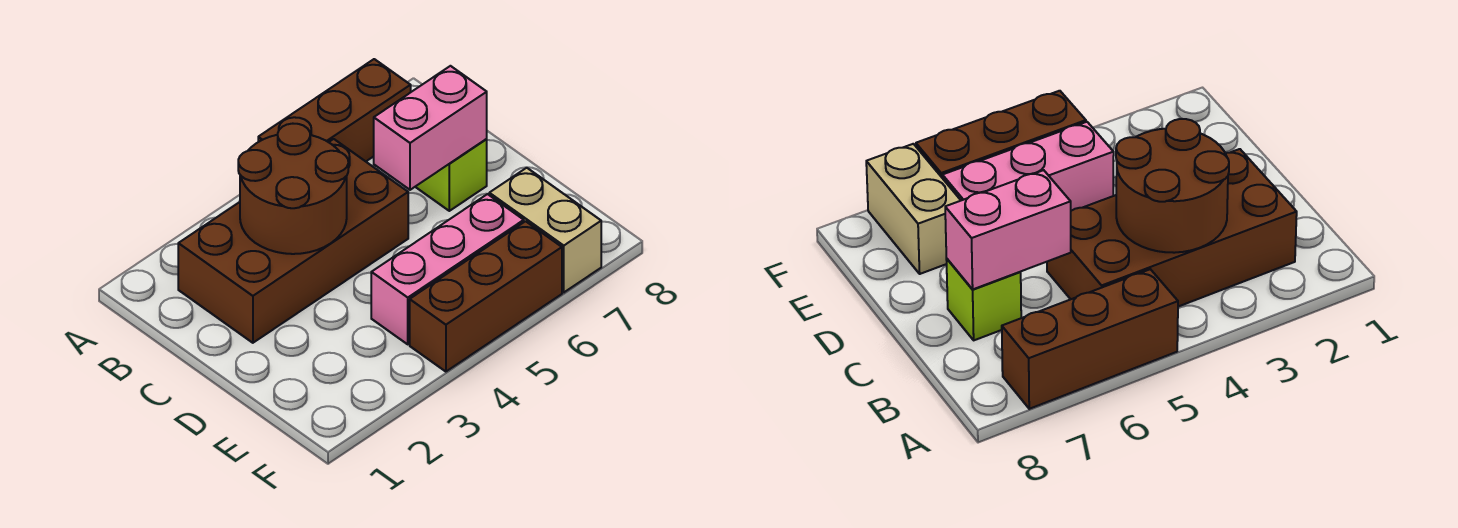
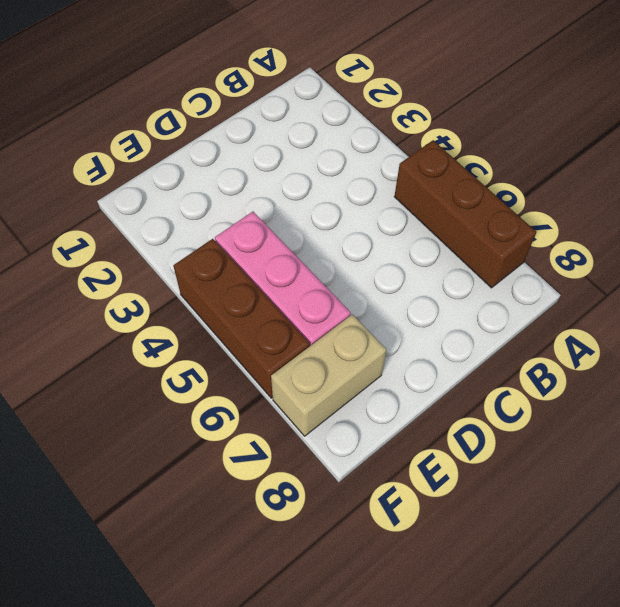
none -> brown brick B2:C5 level 1
none -> lime brick C7 level 1

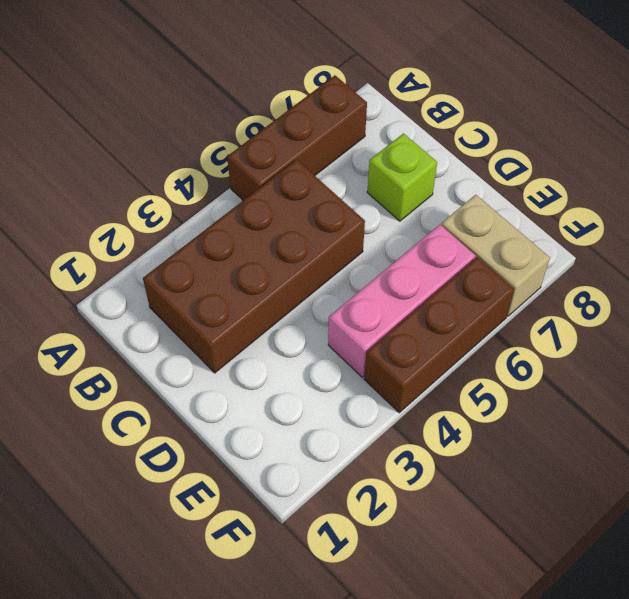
none -> brown round brick B3:C4 level 2
none -> pink brick C6:C7 level 2

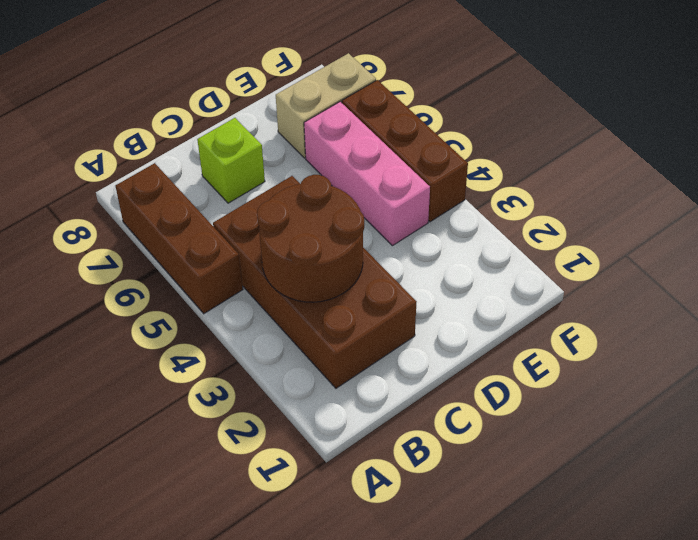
none -> pink brick C6:C7 level 2

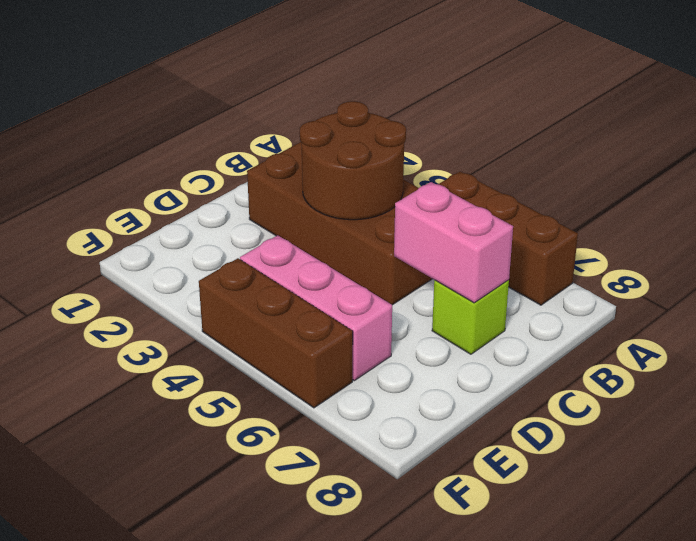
none -> tan brick E7:F7 level 1

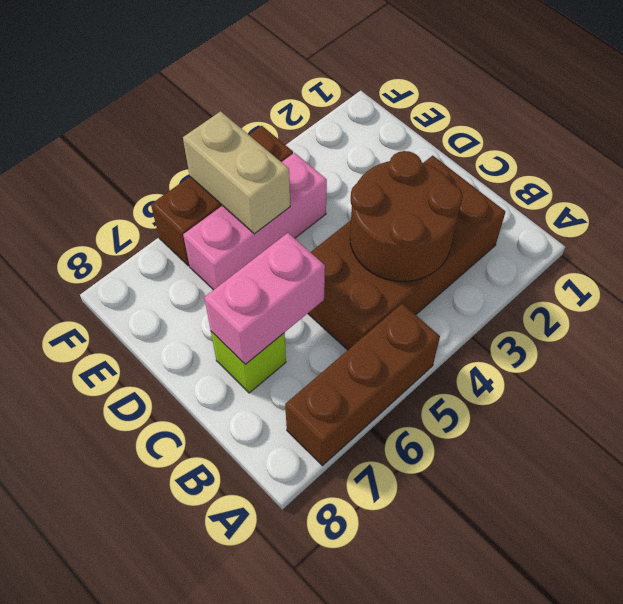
tan brick E5:F5 level 2 -> tan brick E7:F7 level 1

